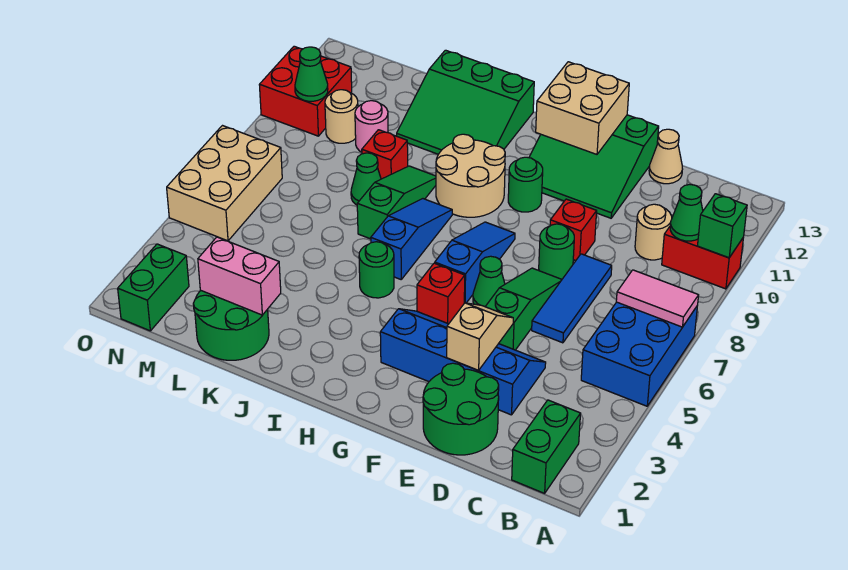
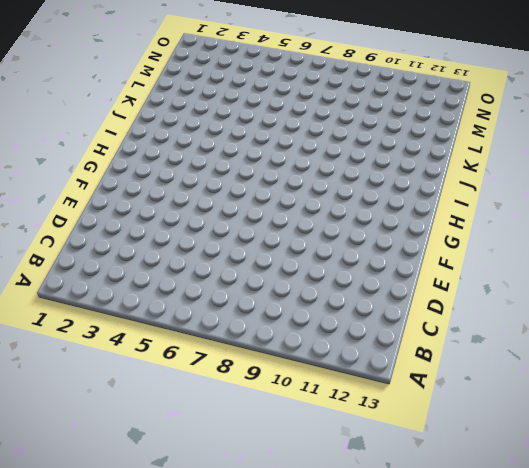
none -> blue brick A5:B7 level 1
none -> red brick A10:B10 level 1
none -> green brick B1:B2 level 1
none -> tan round brick C10 level 1

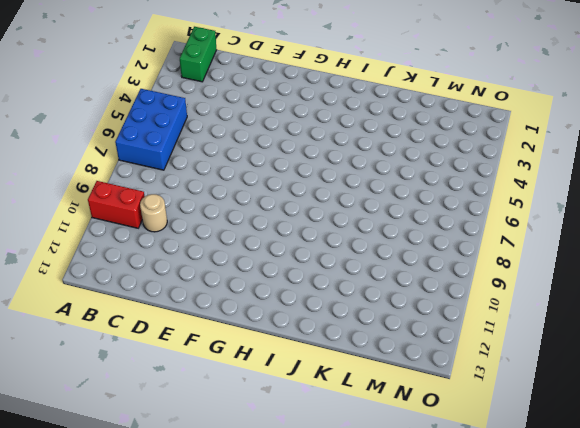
none -> green round brick D1:E2 level 1
none -> blue slope D3:G4 level 1 top 3
none -> blue tile D6:D8 level 1
none -> tan cone D13 level 1

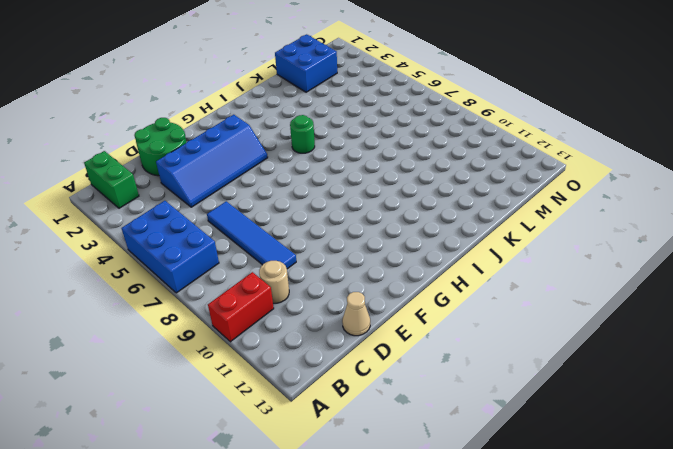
blue tile D6:D9 level 1 -> blue tile D6:D8 level 1
blue brick L1:M2 level 1 -> green round brick K1:L2 level 1
none -> green slope E5:E7 level 1 top 5
none -> green round brick E8 level 1
none -> red brick E9 level 1
none -> green slope E11:G13 level 1 top 13

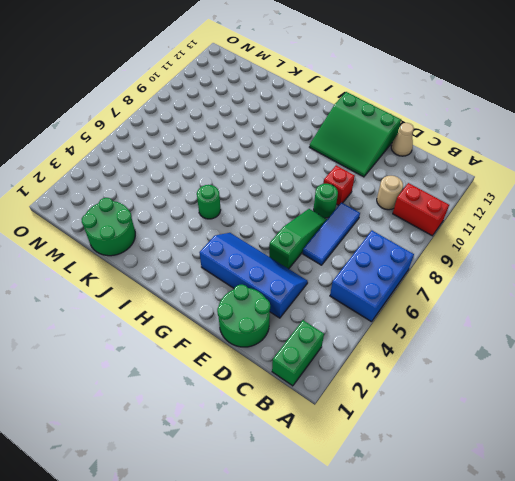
none -> green cone F6 level 1
none -> red brick G5 level 1
none -> blue slope G6:G8 level 1 top 6
none -> green round brick G10 level 1

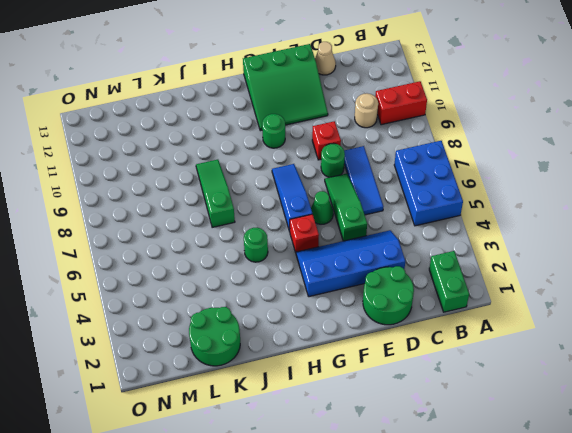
none -> tan round brick H9:I10 level 1
none -> blue slope I6:I8 level 1 top 6
none -> green slope I11:K13 level 1 top 13
none -> green cone K8 level 1

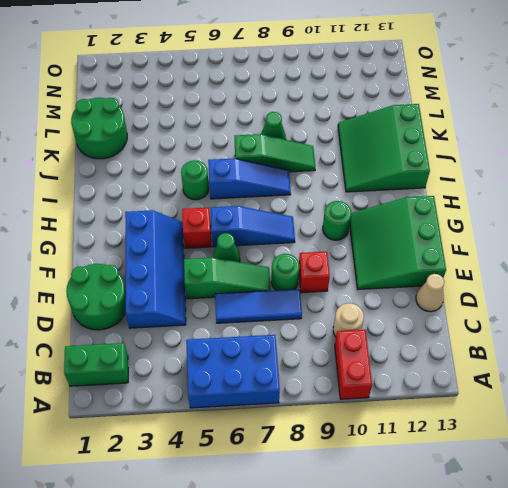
none -> tan round brick H9:I10 level 1
none -> red brick K9 level 1
none -> pink round brick L10 level 1
none -> tan round brick M10 level 1

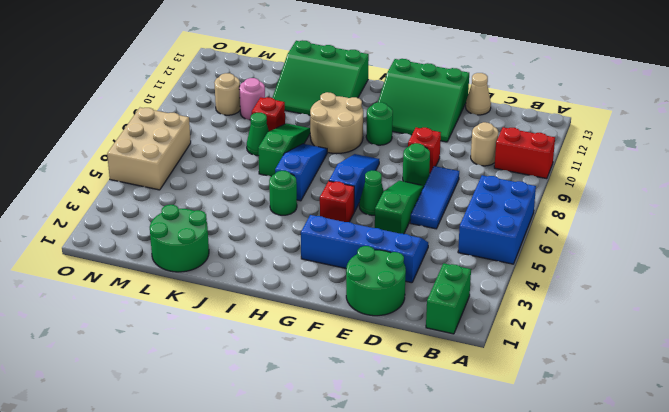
none -> green brick N1:N2 level 1
none -> red brick N10:O11 level 1
none -> pink tile A7:B7 level 2
none -> green brick A10 level 2

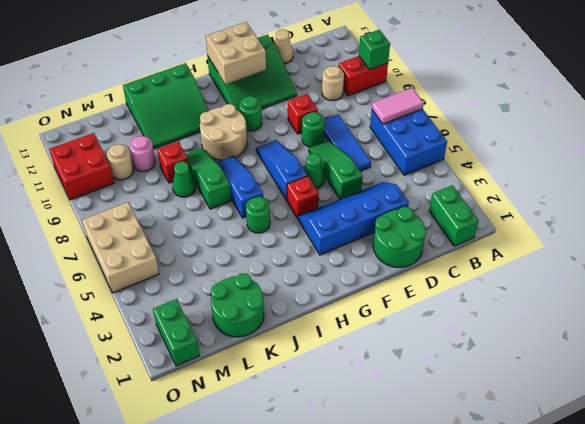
none -> green cone B10 level 2
none -> tan slope E3:E4 level 2 top 3
none -> pink brick K2:L2 level 2
none -> green cone N10 level 2

